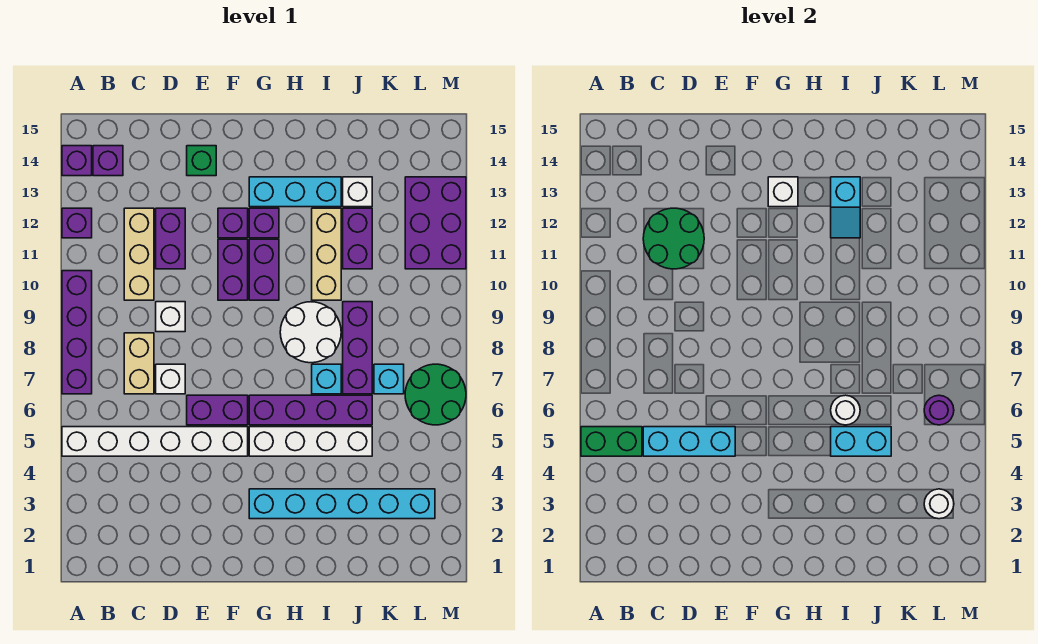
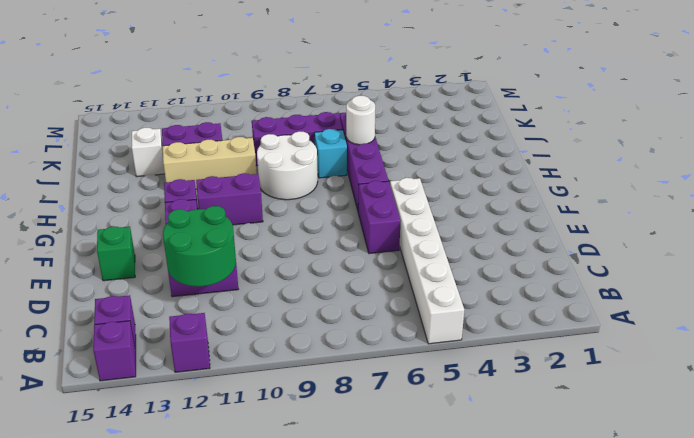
none -> purple brick A7:A10 level 1
none -> tan brick C7:C8 level 1
none -> tan brick C10:C12 level 1
none -> white brick D7 level 1

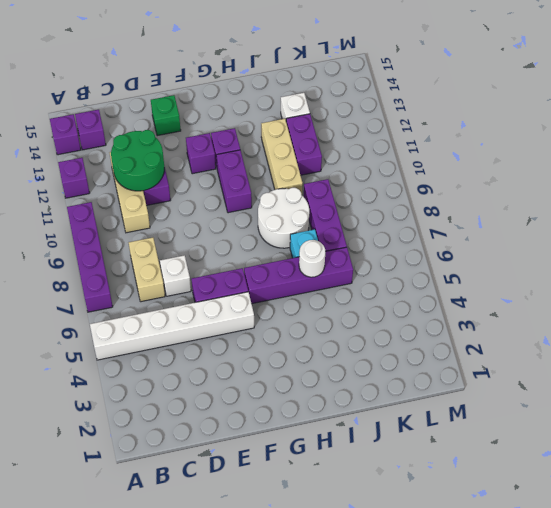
none -> white brick D9 level 1
none -> purple brick F10:F11 level 1
none -> cyan brick G3:L3 level 1
none -> white brick G5:J5 level 1

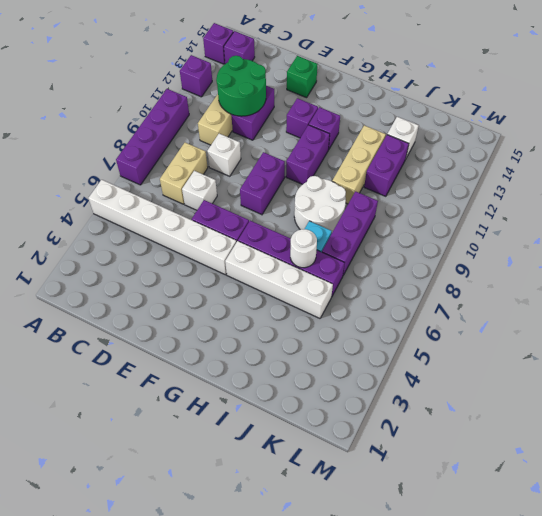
purple brick F8:F9 level 1 -> purple brick F10:F11 level 1
none -> cyan brick G3:L3 level 1
none -> cyan brick G13:I13 level 1
none -> cyan brick K7 level 1
none -> green round brick L6:M7 level 1

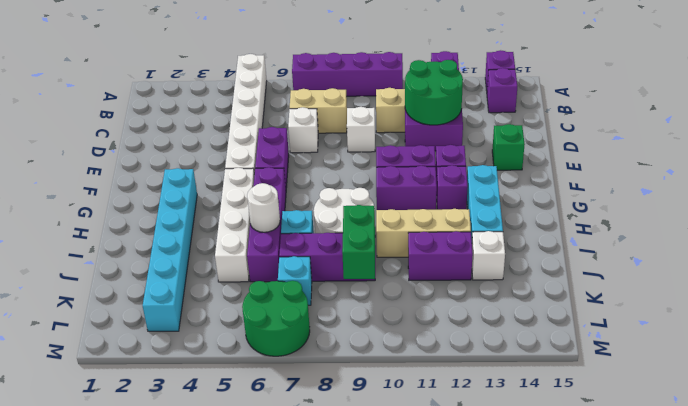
green brick J9:K9 level 2 -> green brick A5:B5 level 2
none -> purple brick L11:M13 level 1
none -> cyan brick C5:E5 level 2
none -> white brick G13 level 2
none -> cyan brick I5:J5 level 2

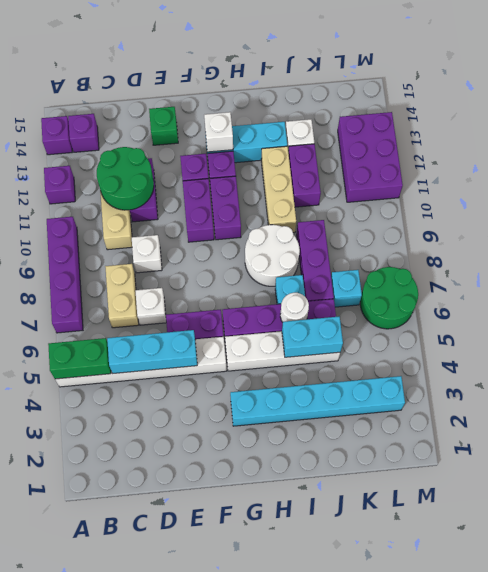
none -> cyan slope I12:I13 level 2 top 13
none -> white round brick L3 level 2
none -> purple round brick L6 level 2

